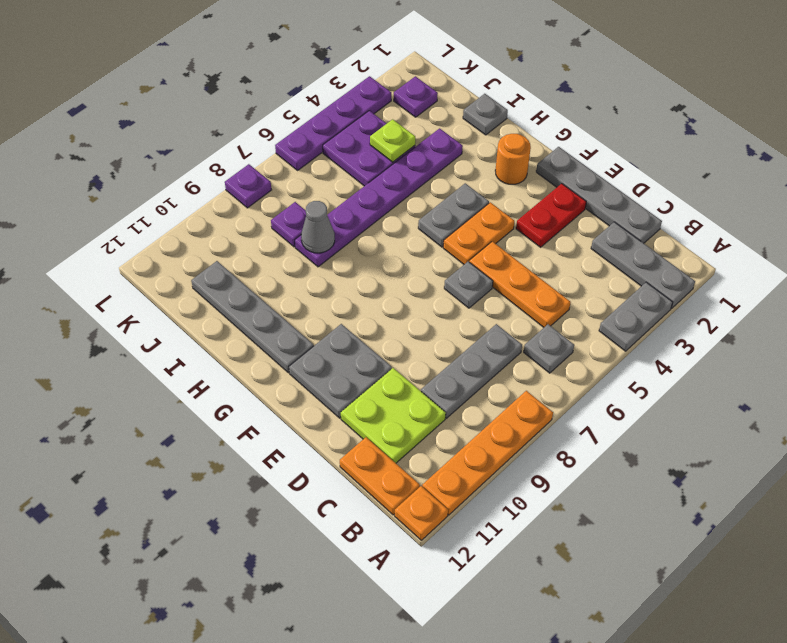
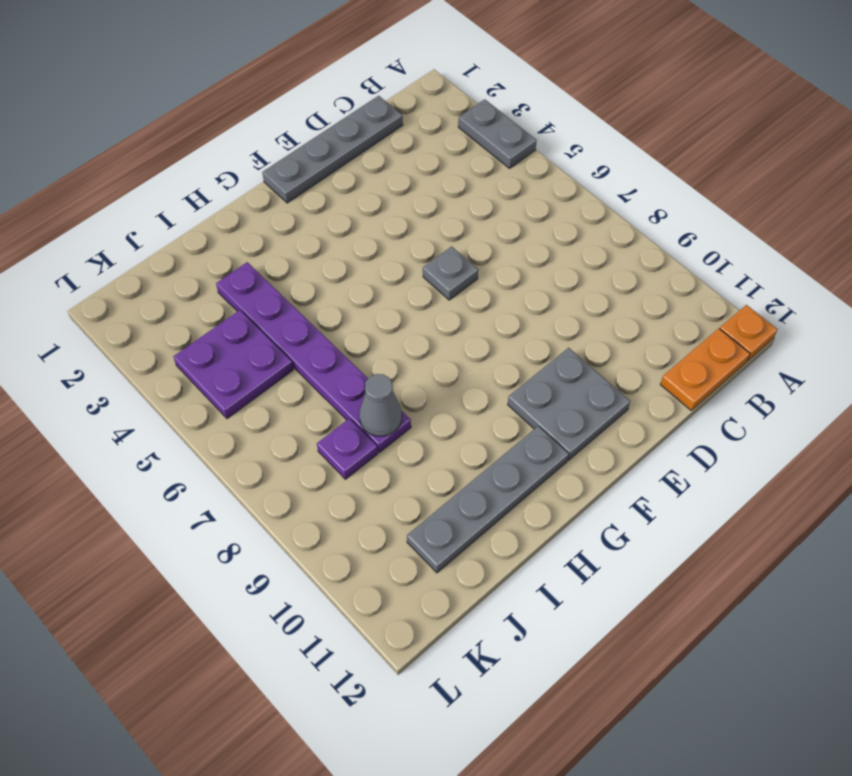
none -> grey plate A2:C2 level 1
none -> orange plate A8:A11 level 1
none -> grey plate B6 level 1

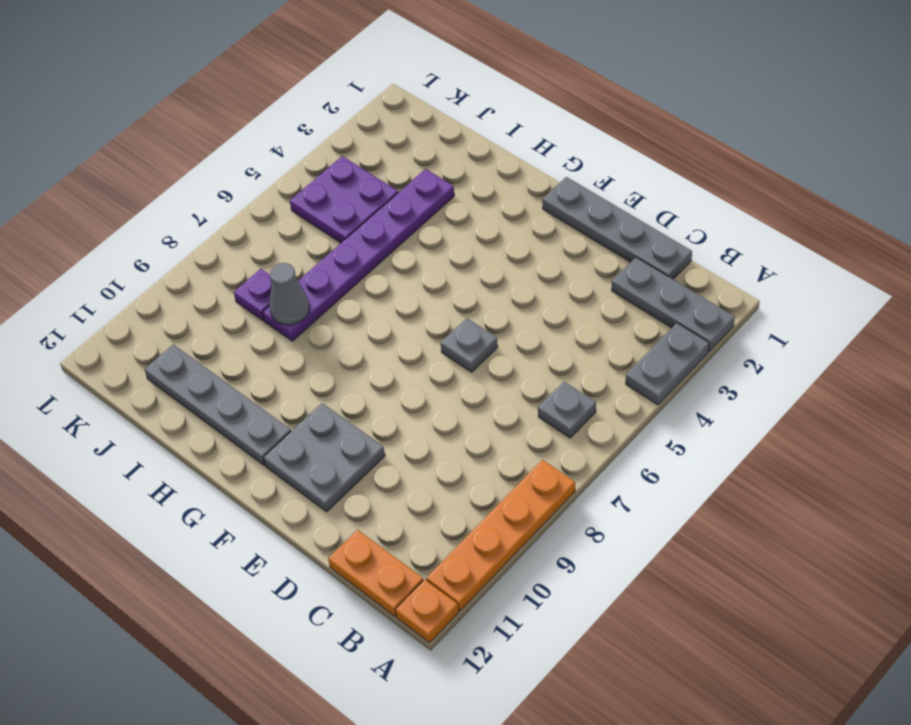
none -> orange plate C5:E5 level 1
none -> grey plate C7:C9 level 1
none -> lime plate C10:D11 level 1

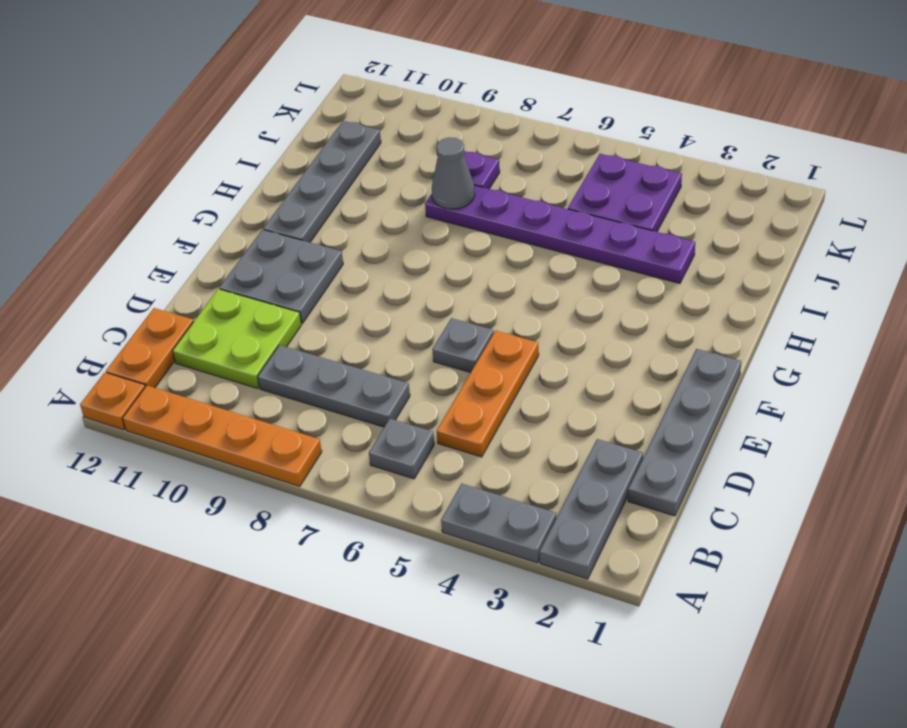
none -> red plate E2:E3 level 1
none -> orange plate F4:F5 level 1
none -> orange round brick G2 level 1

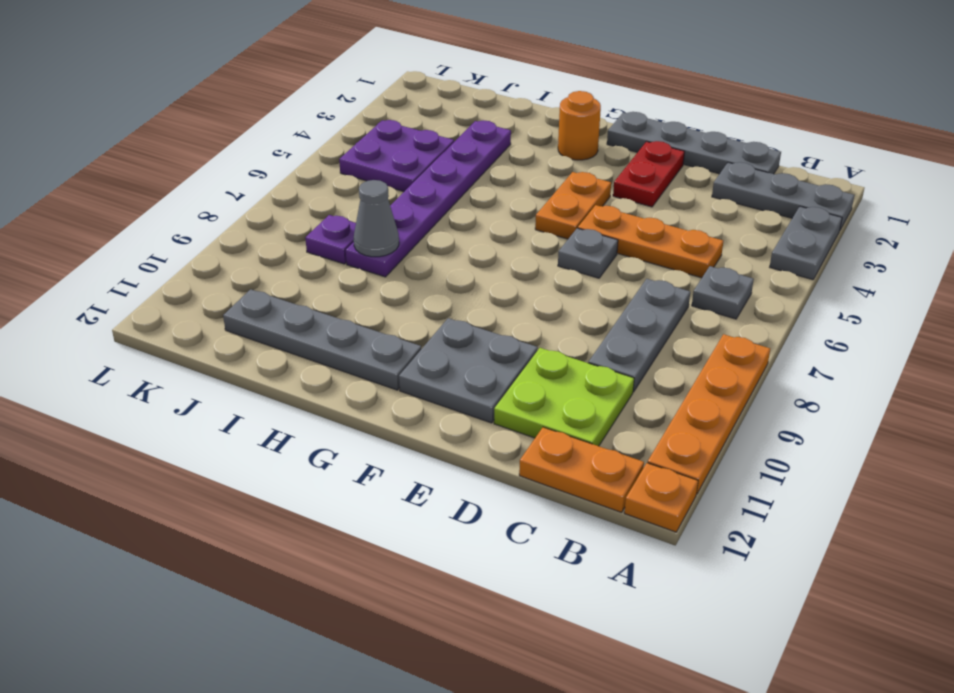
none -> grey plate G4:G5 level 1
none -> grey plate I1 level 1
none -> purple plate K2 level 1

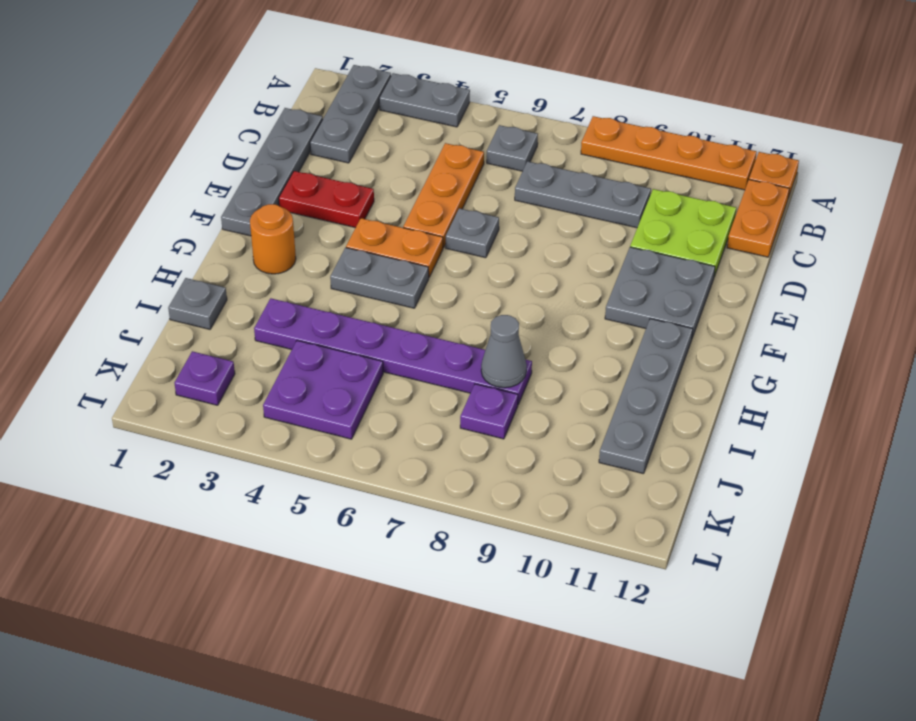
none -> purple plate L3:L6 level 1
none -> purple plate L8 level 1
none -> lime plate J4 level 2

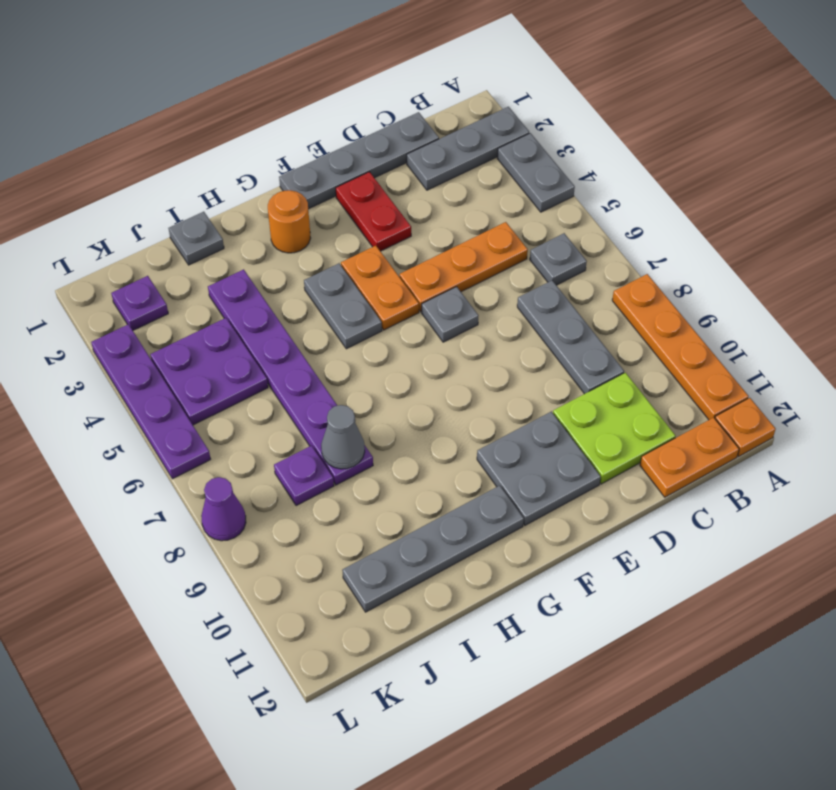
purple cone L8 level 1 -> purple plate L8 level 1
none -> lime plate J4 level 2

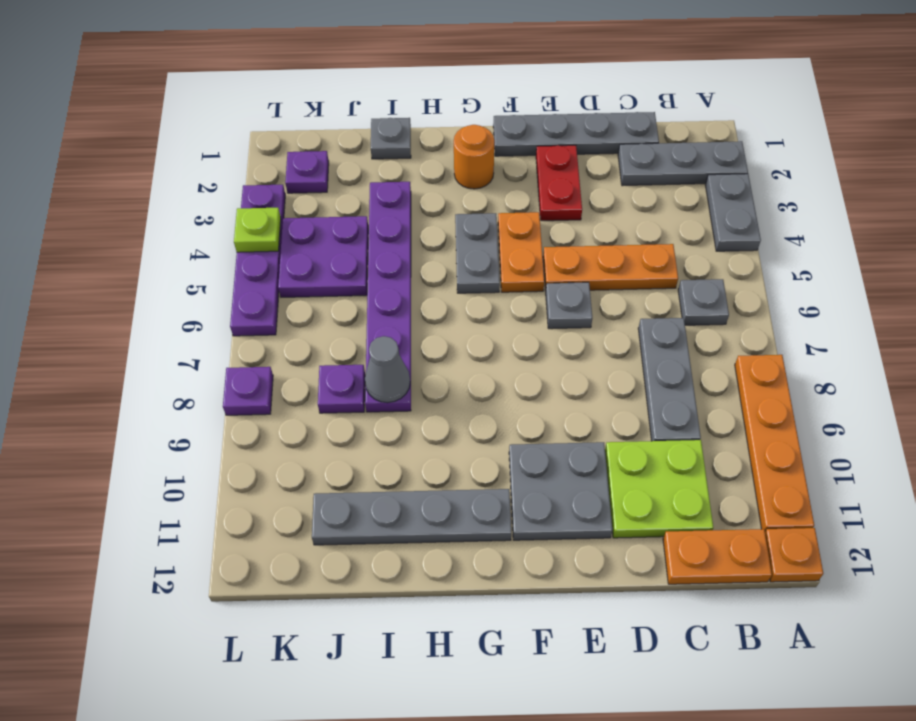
lime plate L4 level 2 -> lime plate J4 level 2

